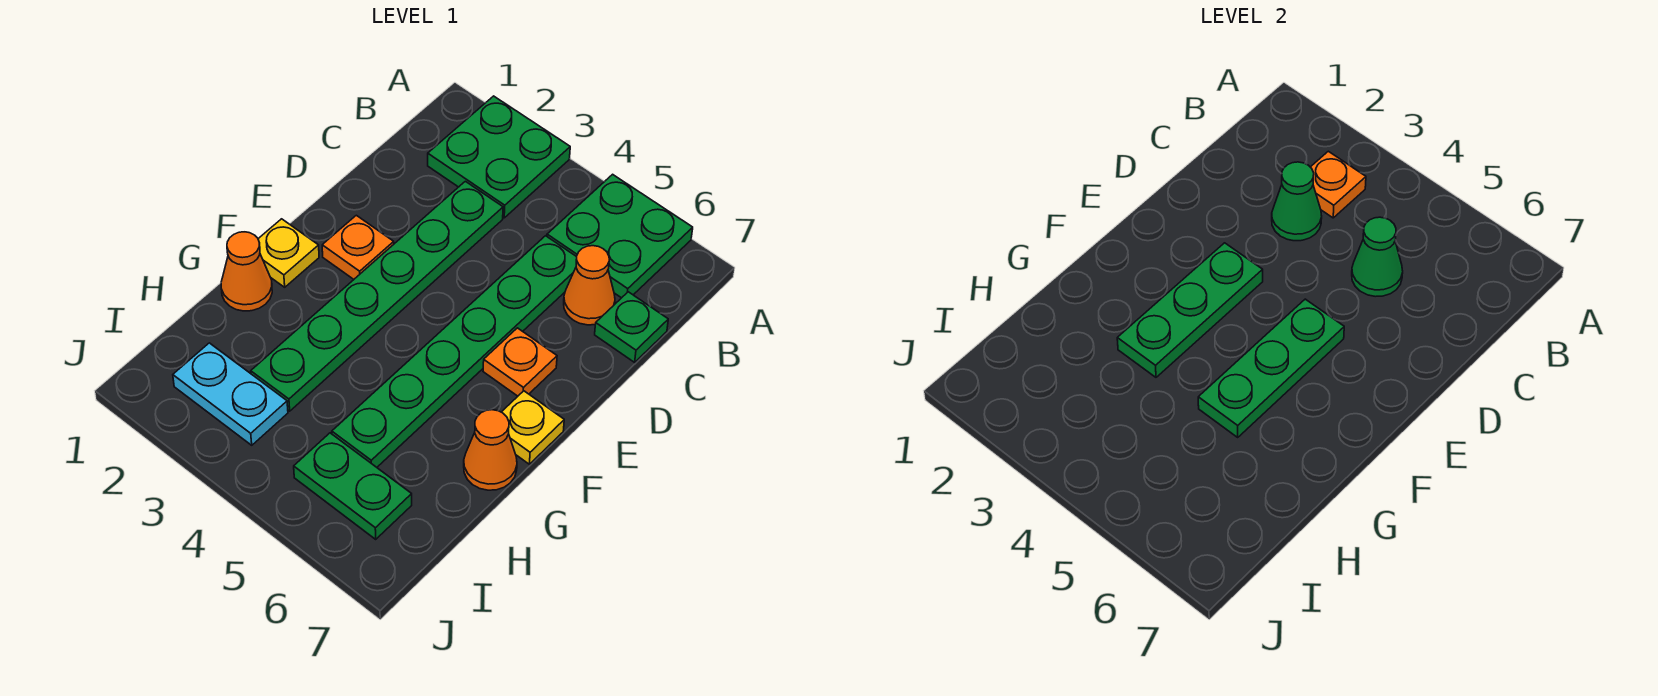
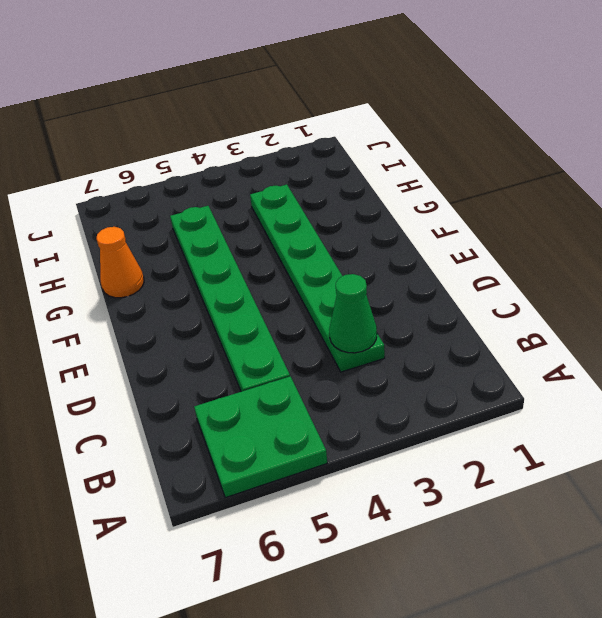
none -> green plate A2:B3 level 1
none -> orange cone C6 level 1
none -> green plate C7 level 1

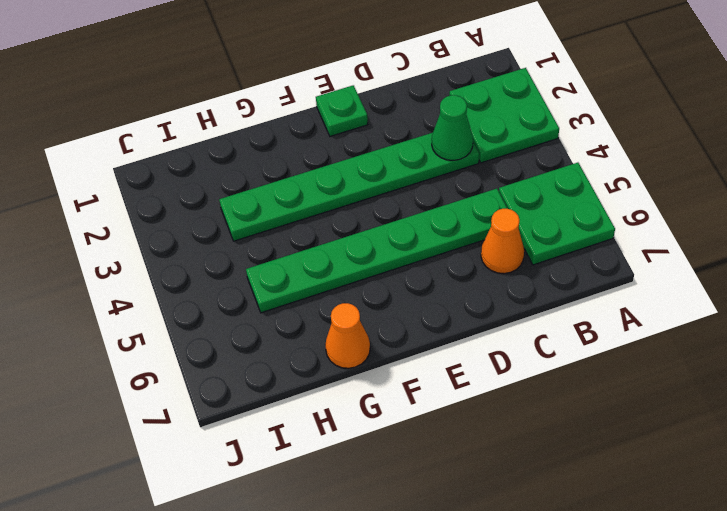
green plate E1 level 1 -> green plate C7 level 1
none -> orange plate E2 level 1
none -> orange plate E6 level 1
none -> yellow plate F1 level 1

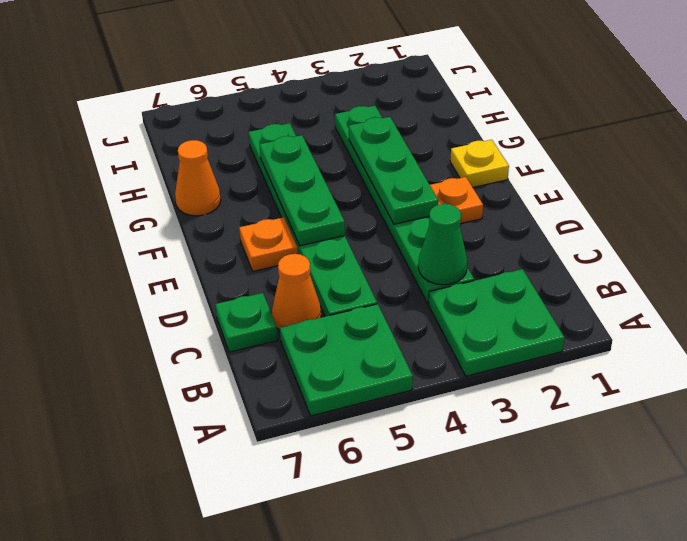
none -> yellow plate F7 level 1
none -> orange cone G1 level 1
none -> cyan plate I2:I3 level 1

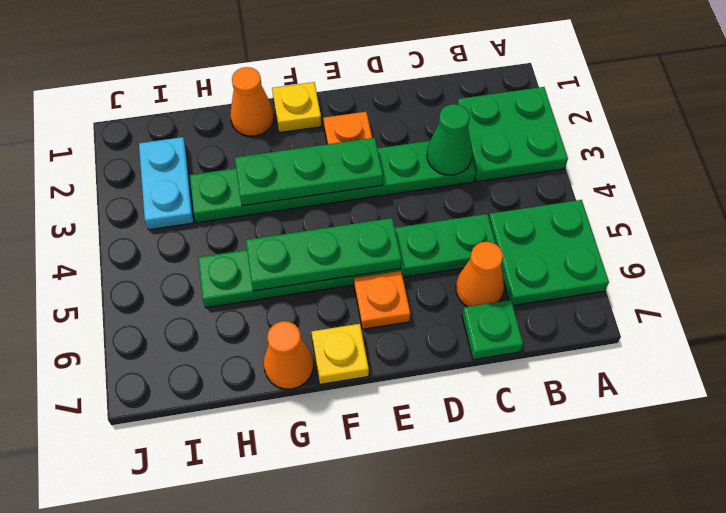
none -> green plate I5:I6 level 1
none -> orange plate B3 level 2
none -> green cone C5 level 2

